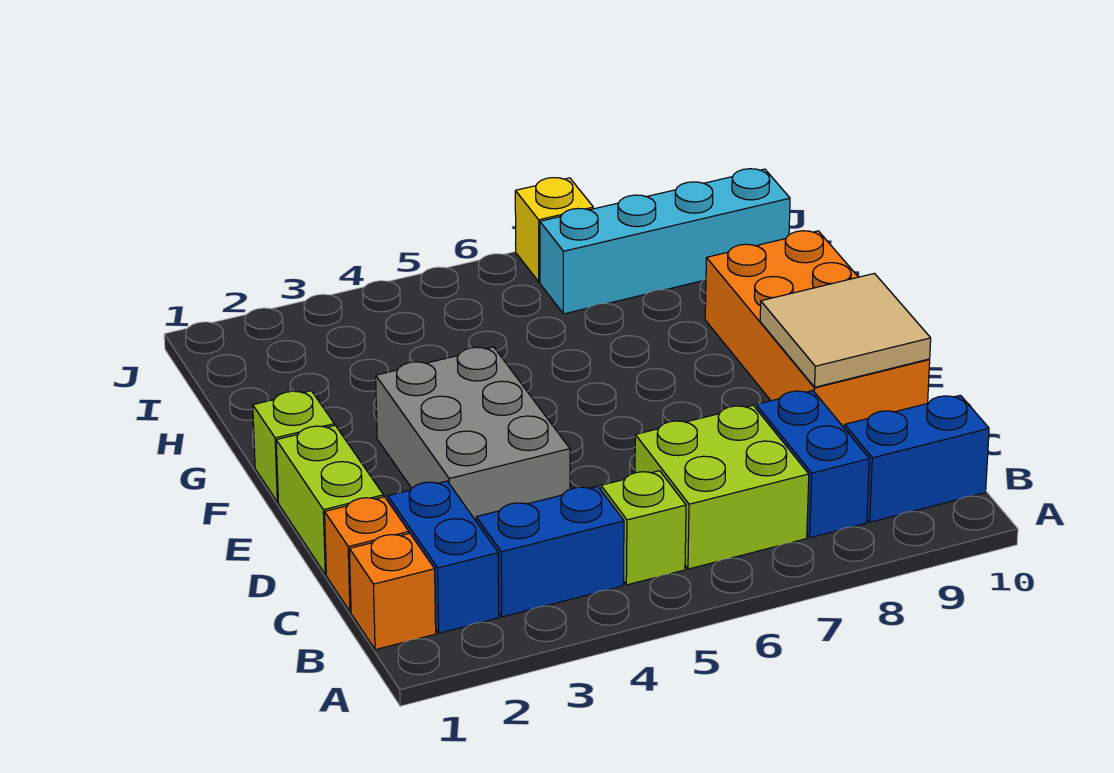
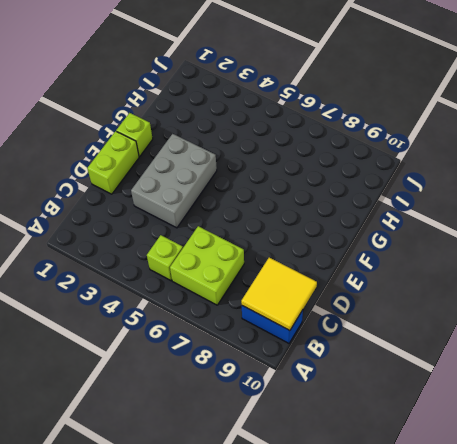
yellow tile B9:C10 level 2 -> none
none -> orange brick B1 level 1
none -> blue brick B2:C2 level 1
none -> blue brick B3:B4 level 1

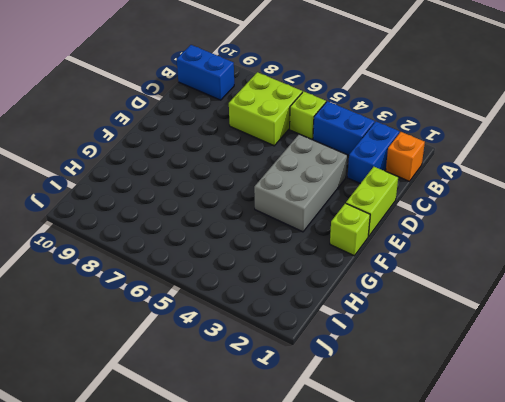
none -> blue brick B8:C8 level 1
none -> orange brick C1 level 1
none -> orange brick D9:G10 level 1

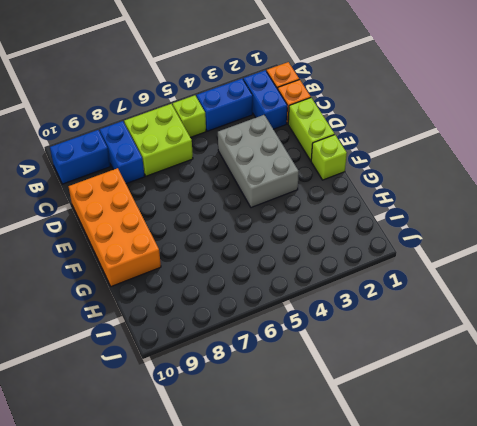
none -> cyan brick I7:I10 level 1
none -> yellow brick J7 level 1
none -> tan tile D9:E10 level 2

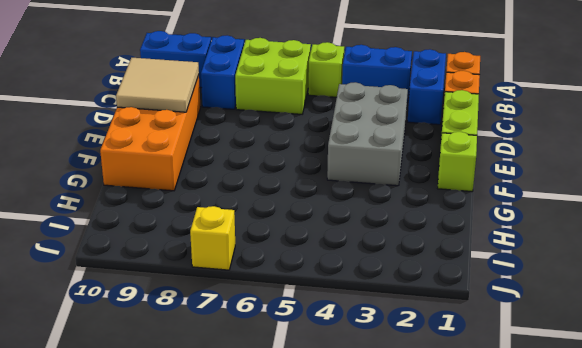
none -> cyan brick I7:I10 level 1

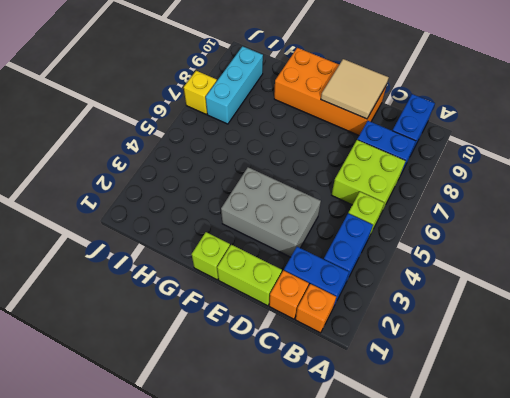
cyan brick I7:I9 level 1 -> cyan brick I7:I10 level 1

